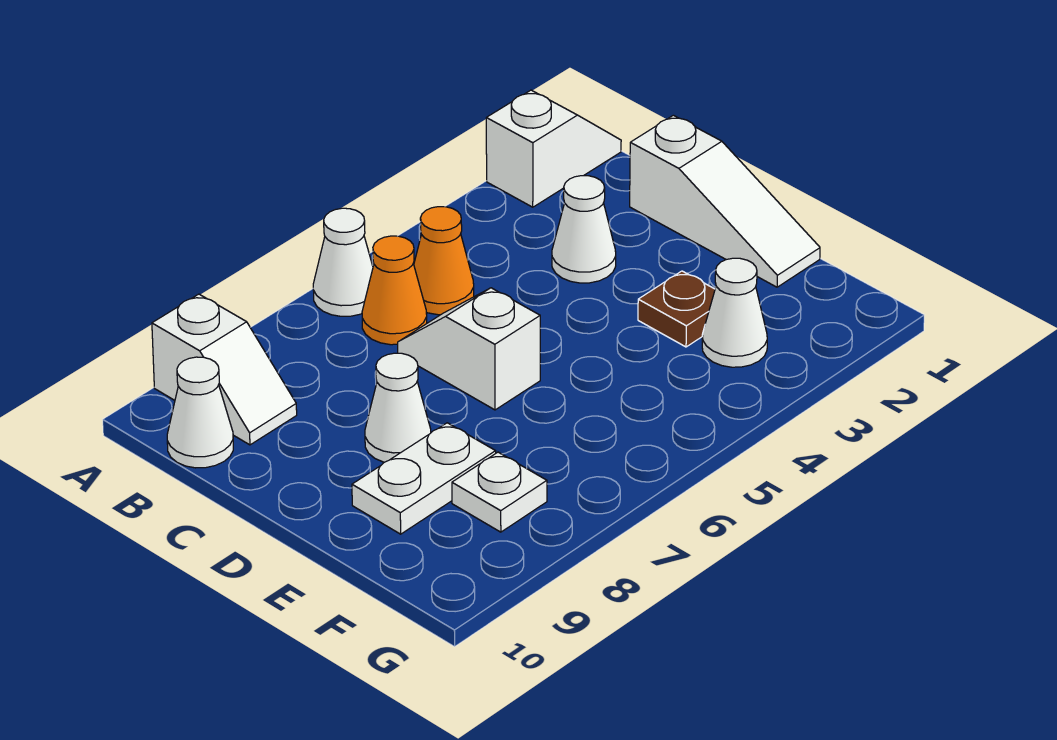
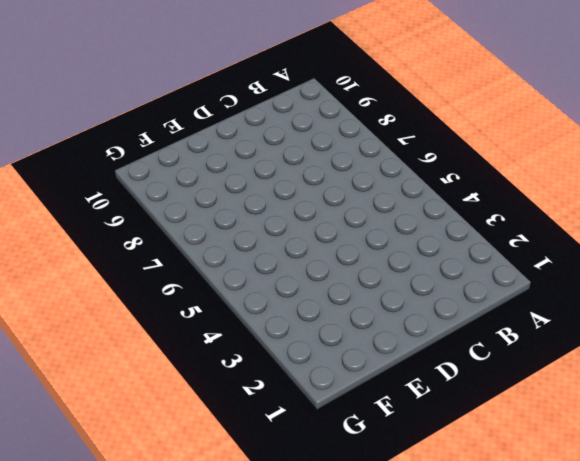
none -> white slope A1:A2 level 1 top 2
none -> white cone A6 level 1
none -> white slope A9:B9 level 1 top A

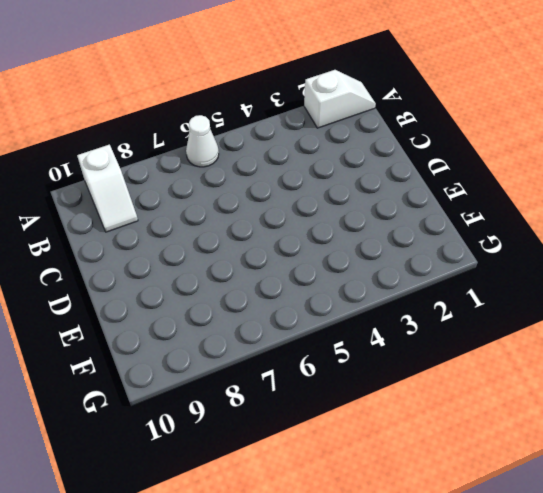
none -> orange cone B5 level 1
none -> orange cone B6 level 1
none -> white cone B10 level 1

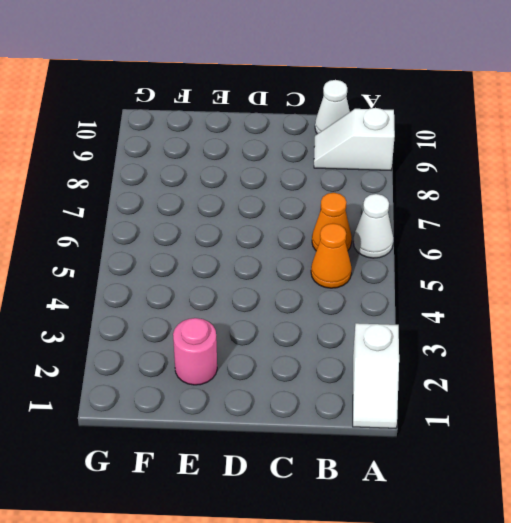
pink round brick E2 level 1 -> none
none -> white slope C1:E1 level 1 top C
none -> white cone C3 level 1
none -> white slope C6:D6 level 1 top D

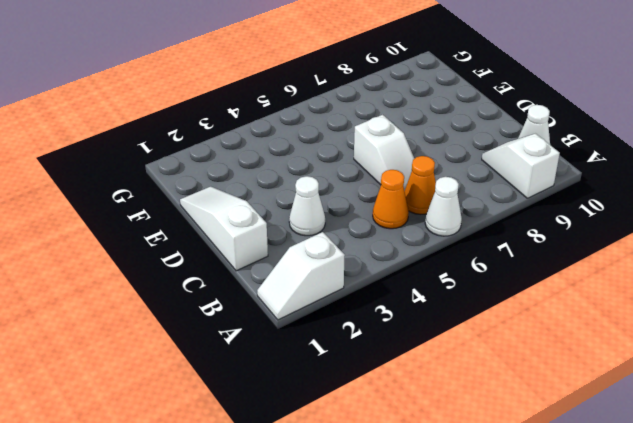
none -> white cone D8 level 1
none -> brown plate E3 level 1
none -> white plate E8:E9 level 1

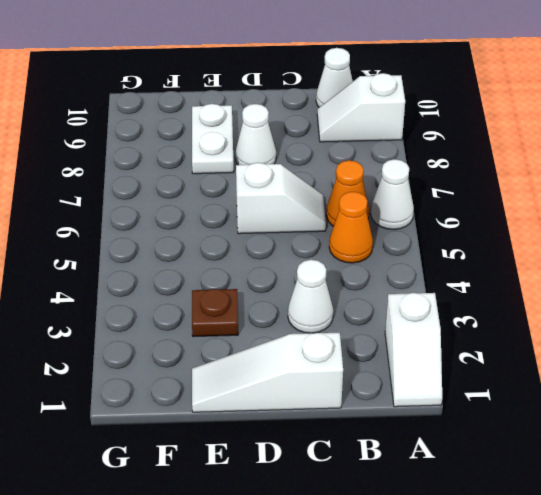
none -> white cone F3 level 1
none -> white plate F8 level 1

